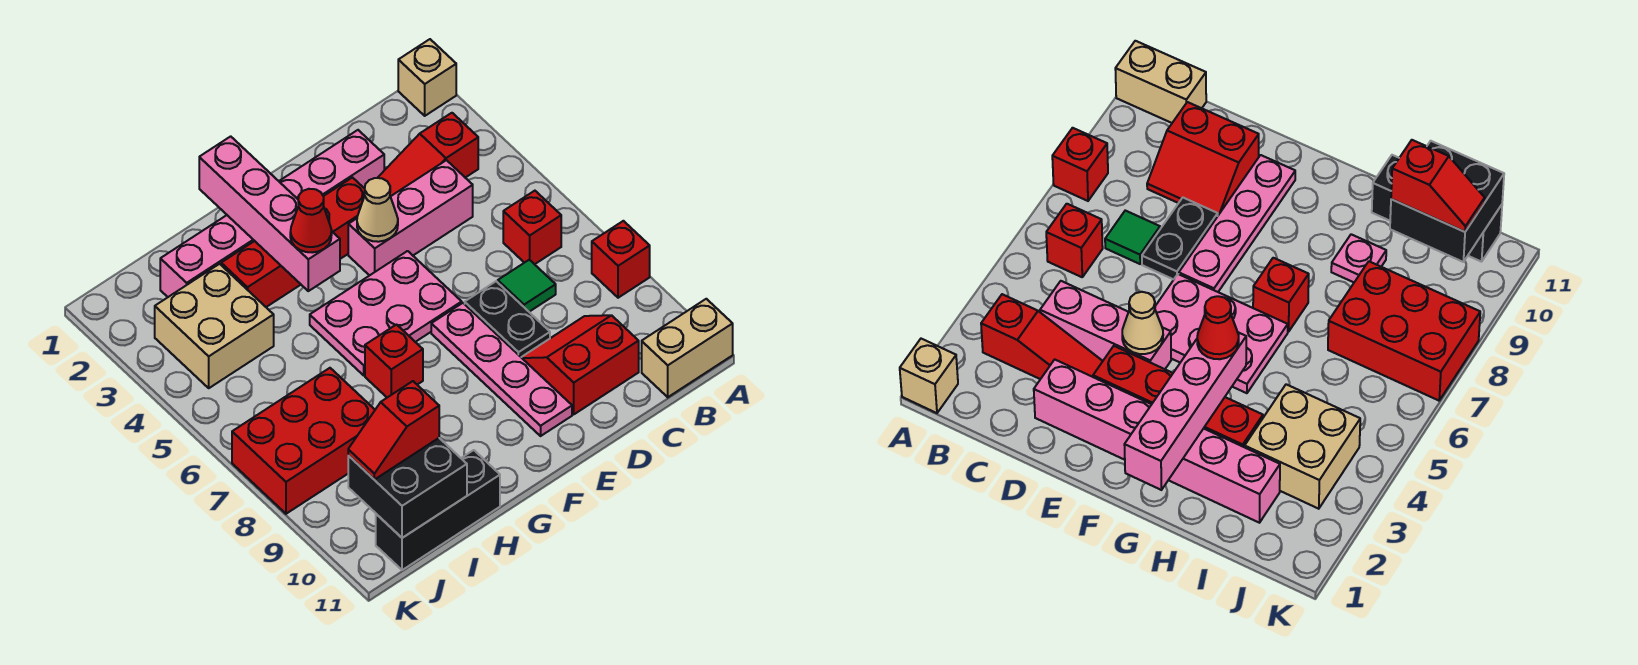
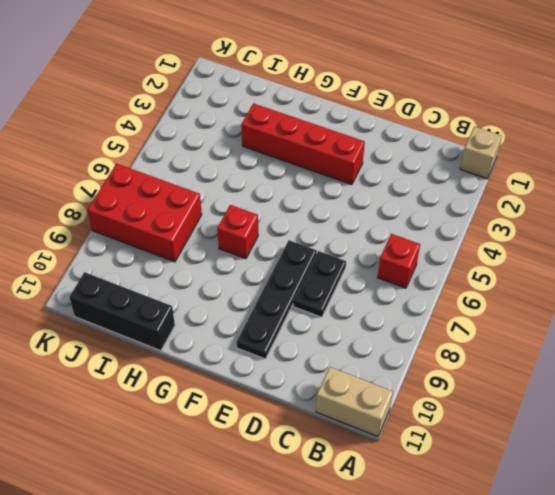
black plate E7:E10 level 1 -> pink plate E7:E10 level 1
none -> red brick A8 level 1
none -> red slope B3:D3 level 1 top B
none -> pink brick C4:E4 level 1

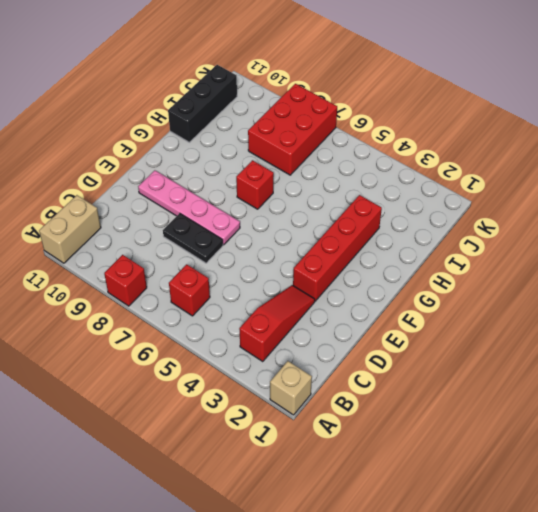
none -> pink brick C4:E4 level 1
none -> green tile C7 level 1
none -> red slope C9:D10 level 1 top 10

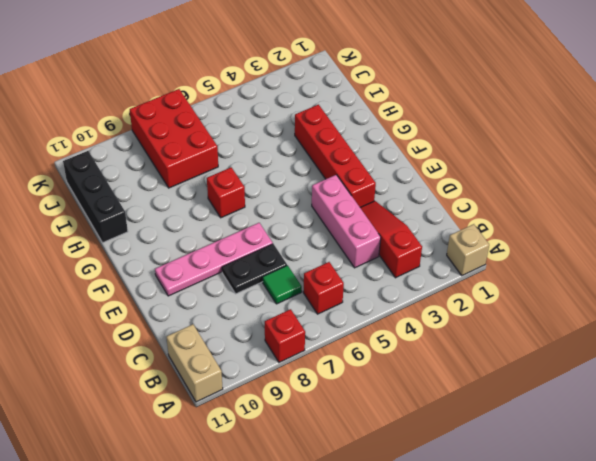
none -> red slope C9:D10 level 1 top 10
none -> pink brick D2:I2 level 1
none -> pink plate E5:G6 level 1

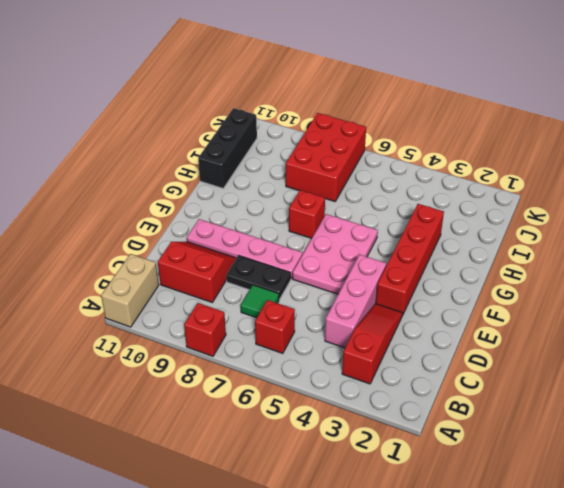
red slope C9:D10 level 1 top C -> red slope C9:D10 level 1 top 10
none -> tan brick A1 level 1
none -> pink brick D2:I2 level 1
none -> pink plate H9 level 1

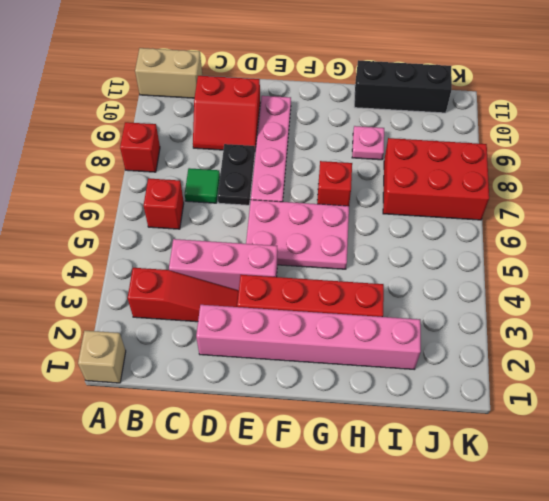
none -> tan brick I3:J4 level 1
none -> tan cone E4 level 2
none -> pink brick G1:G4 level 2

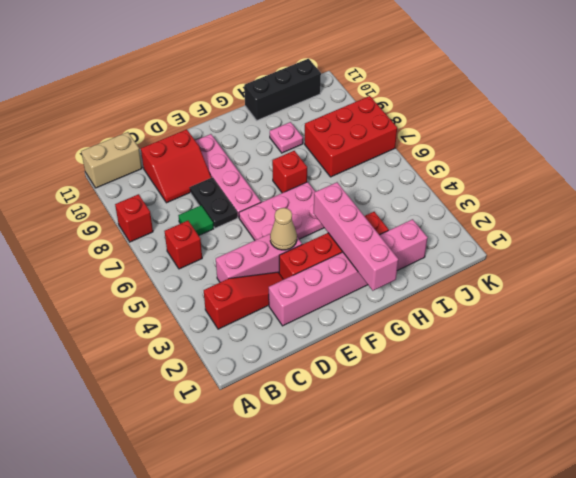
none -> tan brick A1 level 1
none -> tan brick I3:J4 level 1
none -> black brick I10:J11 level 2

